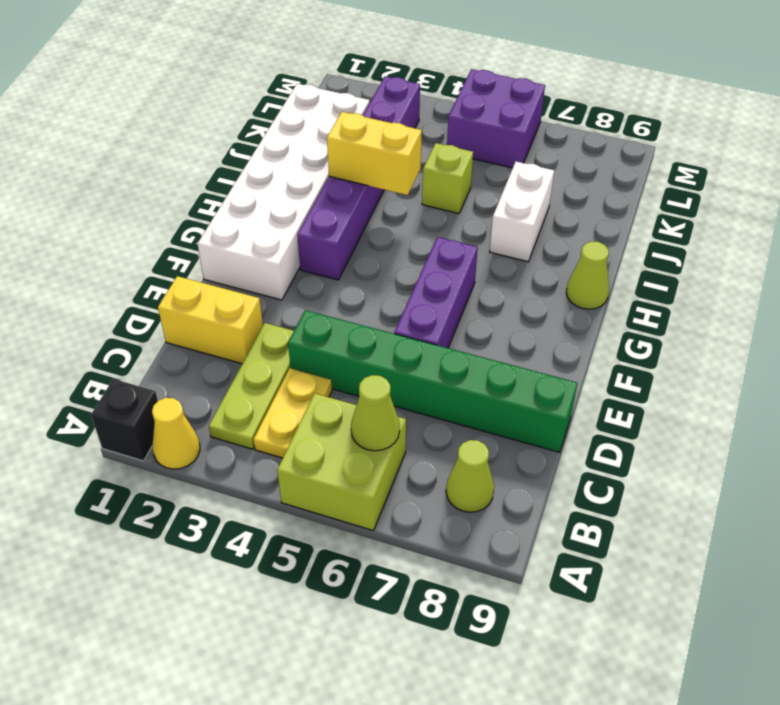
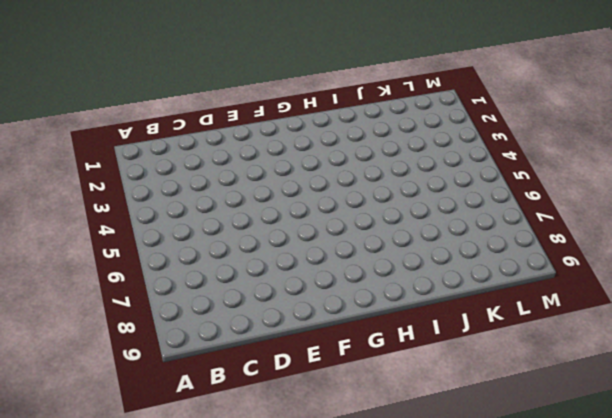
none -> black brick A1 level 1
none -> yellow cone A2 level 1
none -> lime brick A5:B6 level 1

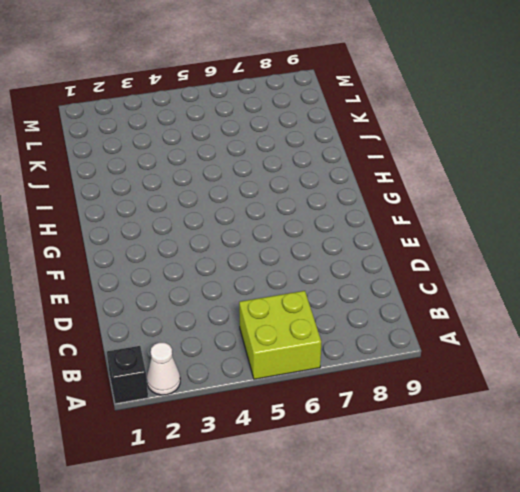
white cone A2 level 1 -> yellow cone A2 level 1
none -> lime plate B3:D3 level 1
none -> yellow plate B4:C4 level 1
none -> lime cone B8 level 1

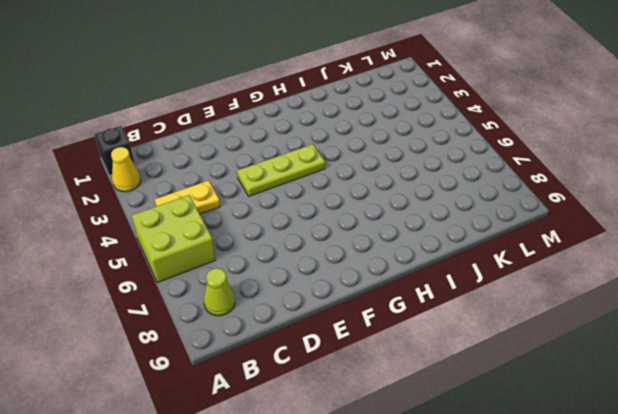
lime plate E4:G4 level 1 -> lime plate B3:D3 level 1
none -> yellow brick D1:D2 level 1
none -> green brick D4:D9 level 1
none -> purple brick E6:G6 level 1

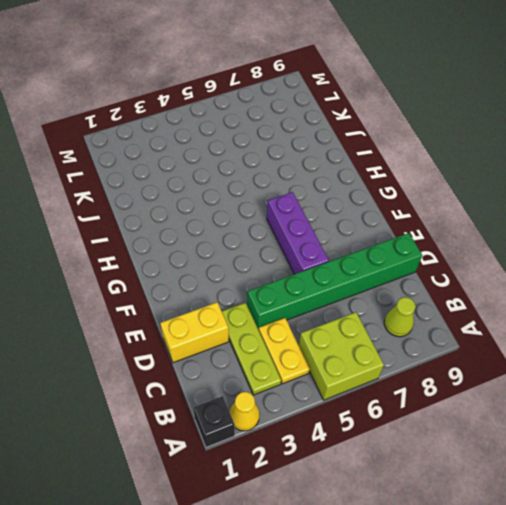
none -> white brick F1:K2 level 1
none -> purple brick G3:L3 level 1
none -> lime cone H9 level 1

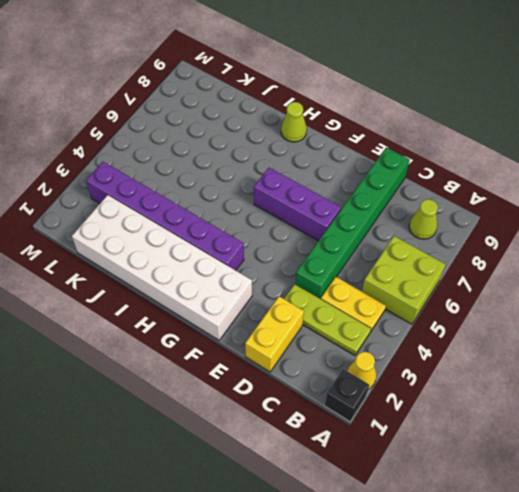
none -> white brick I7:J7 level 1
none -> lime brick J5 level 1
none -> purple brick L5:M6 level 1

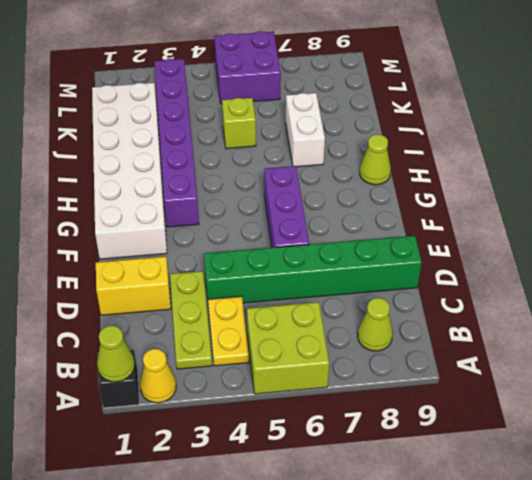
lime cone A1 level 2 -> lime cone B6 level 2
none -> yellow brick I3:I4 level 2

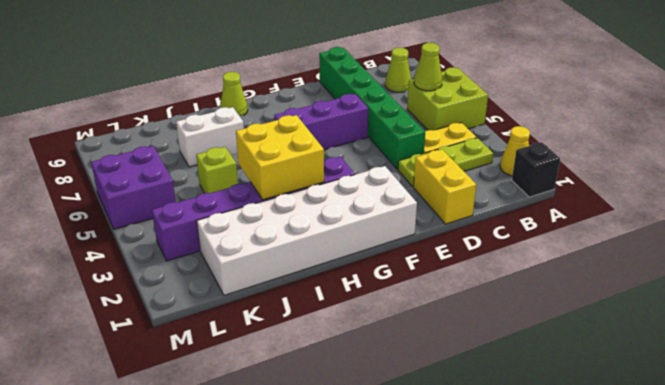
yellow brick H3:I4 level 2 -> yellow brick I3:I4 level 2

